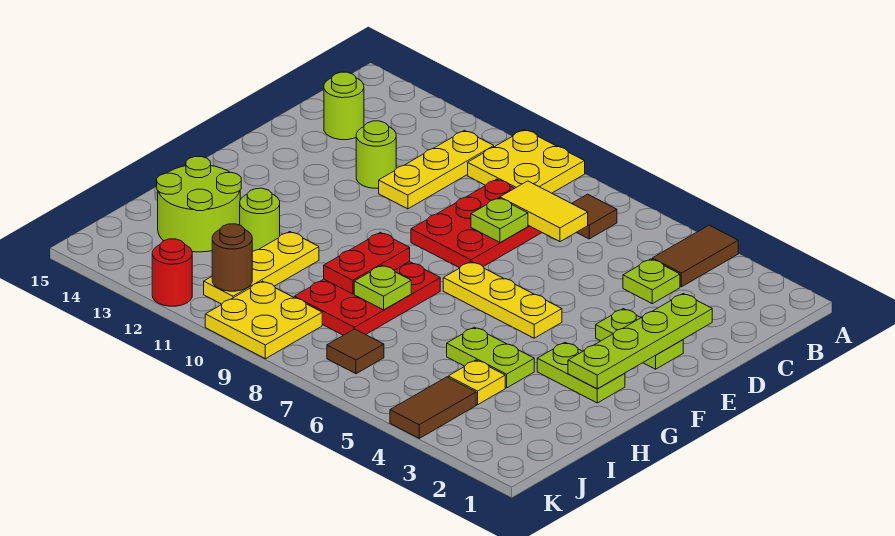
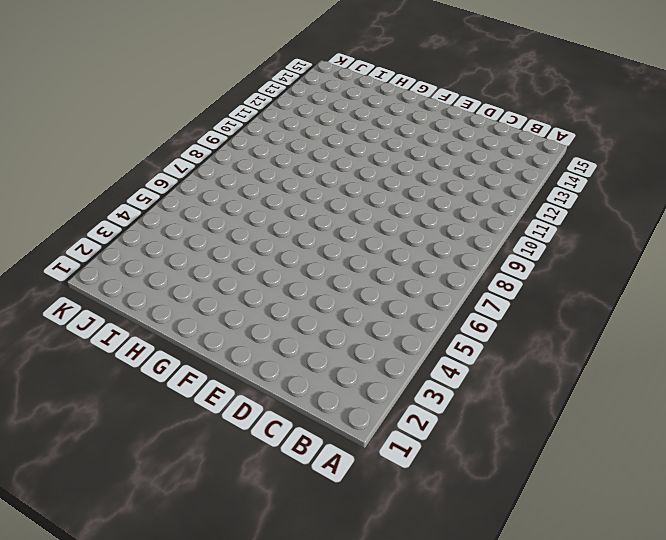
none -> brown tile A4:B4 level 1
none -> yellow plate A9:B10 level 1
none -> brown tile B7 level 1

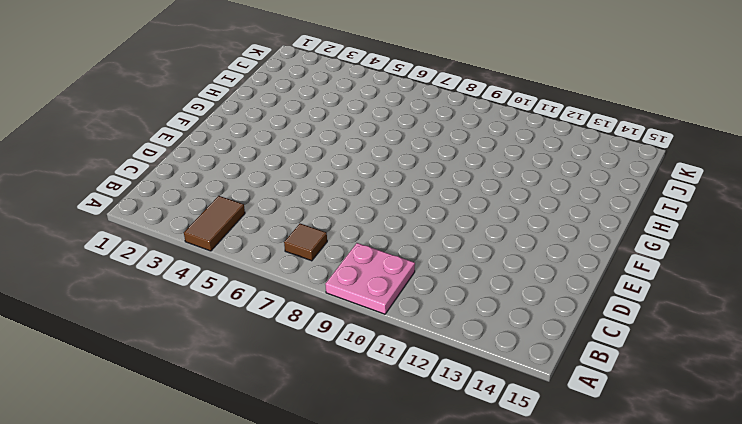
pink plate A9:B10 level 1 -> yellow plate A9:B10 level 1
none -> yellow plate B11:D11 level 1
none -> lime plate C4 level 1
none -> red plate C8:E9 level 1

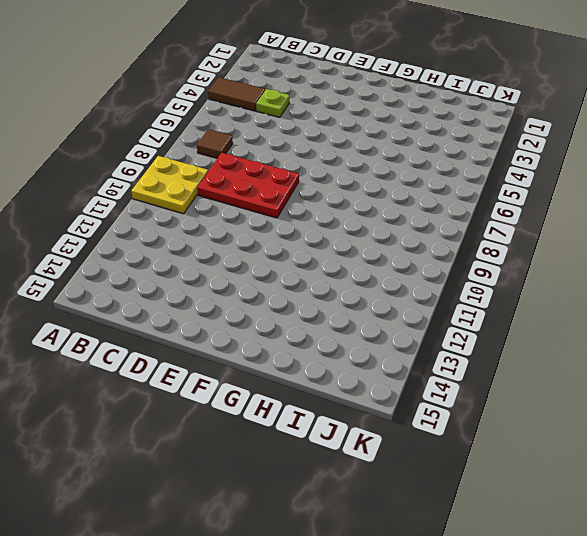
none -> yellow plate B11:D11 level 1
none -> lime round brick C14 level 1
none -> lime round brick D12 level 1

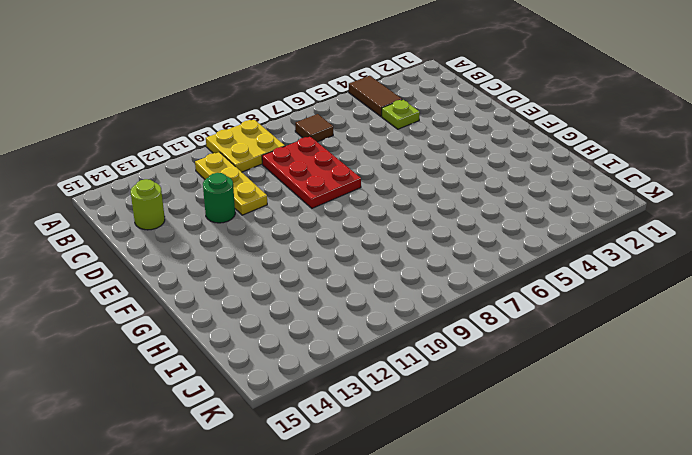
green round brick D12 level 1 -> lime round brick D12 level 1
none -> lime plate E2:E3 level 1
none -> yellow plate F5:F7 level 1
none -> lime plate G2:G3 level 1

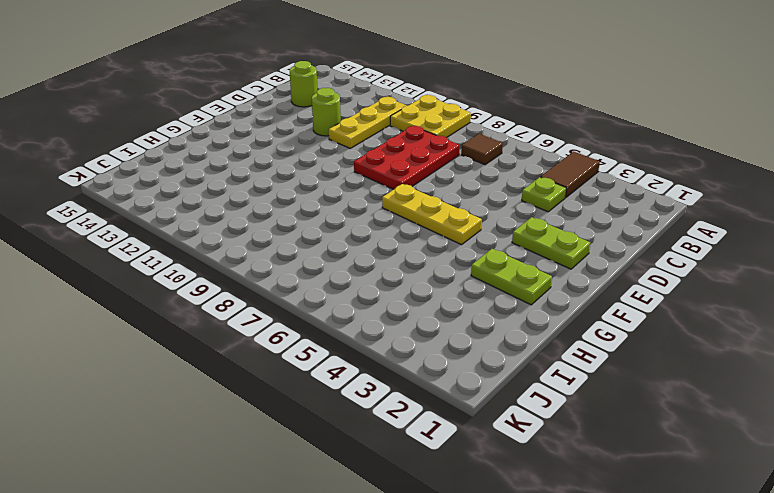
none -> red plate G8:I9 level 1
none -> lime plate H4:H5 level 1
none -> yellow plate H11:J11 level 1

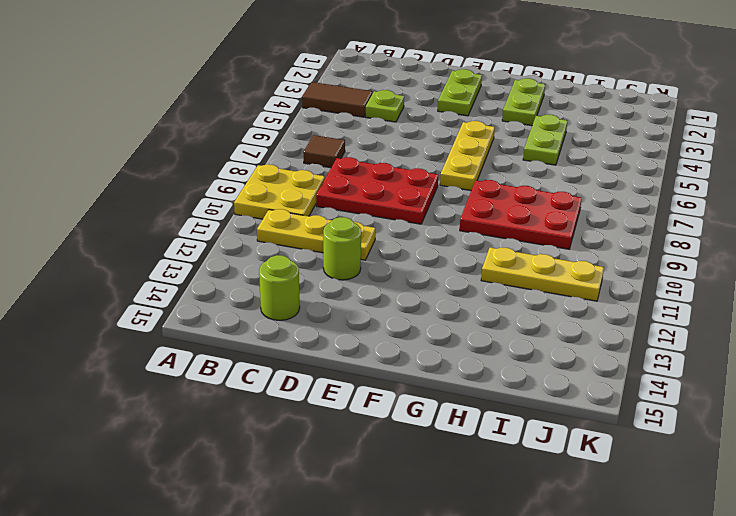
none -> lime round brick H12 level 1
none -> lime round brick H13:I14 level 1
none -> yellow plate I4 level 1

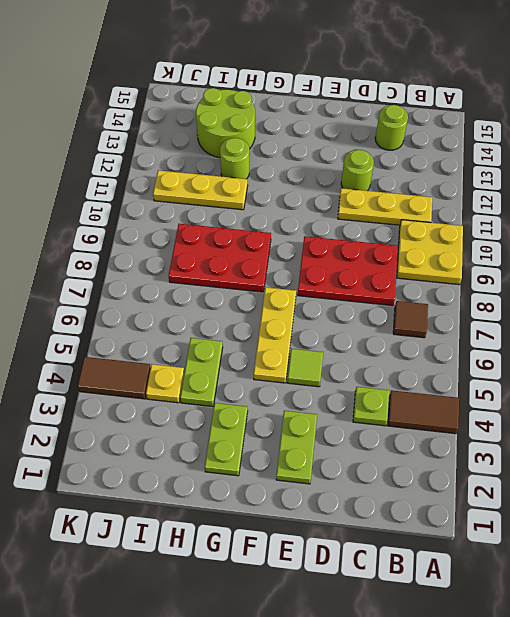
lime tile E5 level 1 -> none
none -> brown tile J7 level 1
none -> yellow plate J9:K10 level 1
none -> red round brick K12 level 1

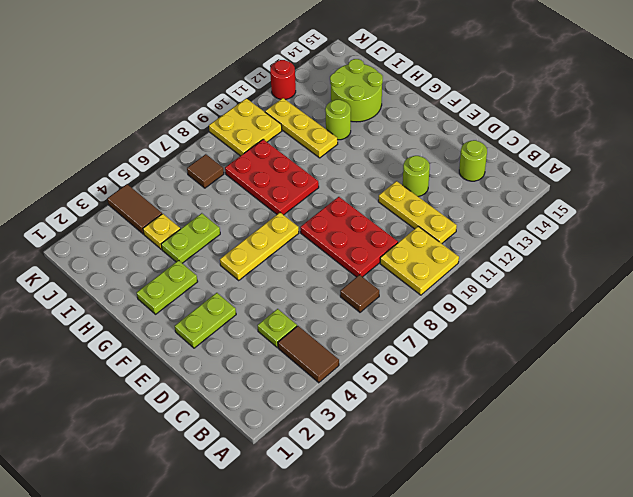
none -> yellow tile C7:C8 level 2
none -> lime plate D2:G2 level 2
none -> lime plate D8 level 2

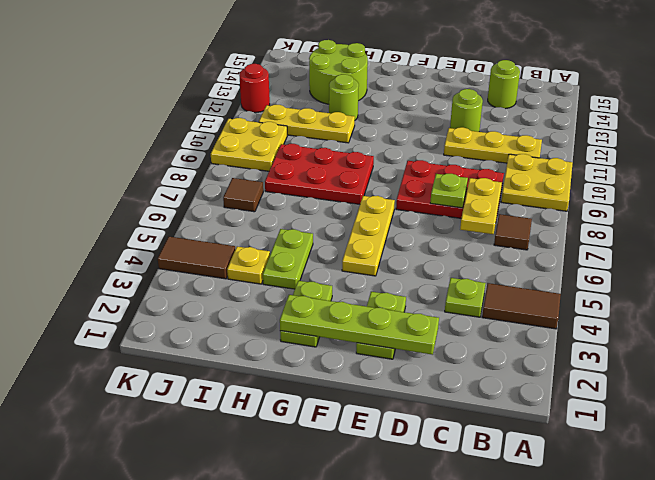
yellow plate C7:C8 level 2 -> yellow tile C7:C8 level 2
none -> red plate G9:H9 level 2
none -> lime plate H8 level 2
none -> brown round brick J11 level 2

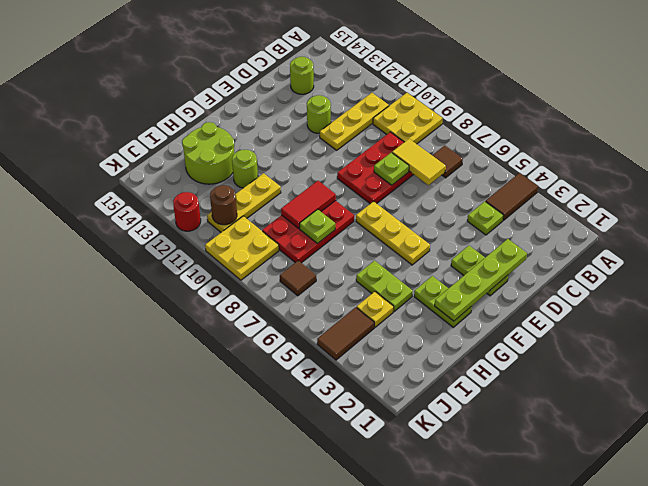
red tile G9:H9 level 2 -> red plate G9:H9 level 2

